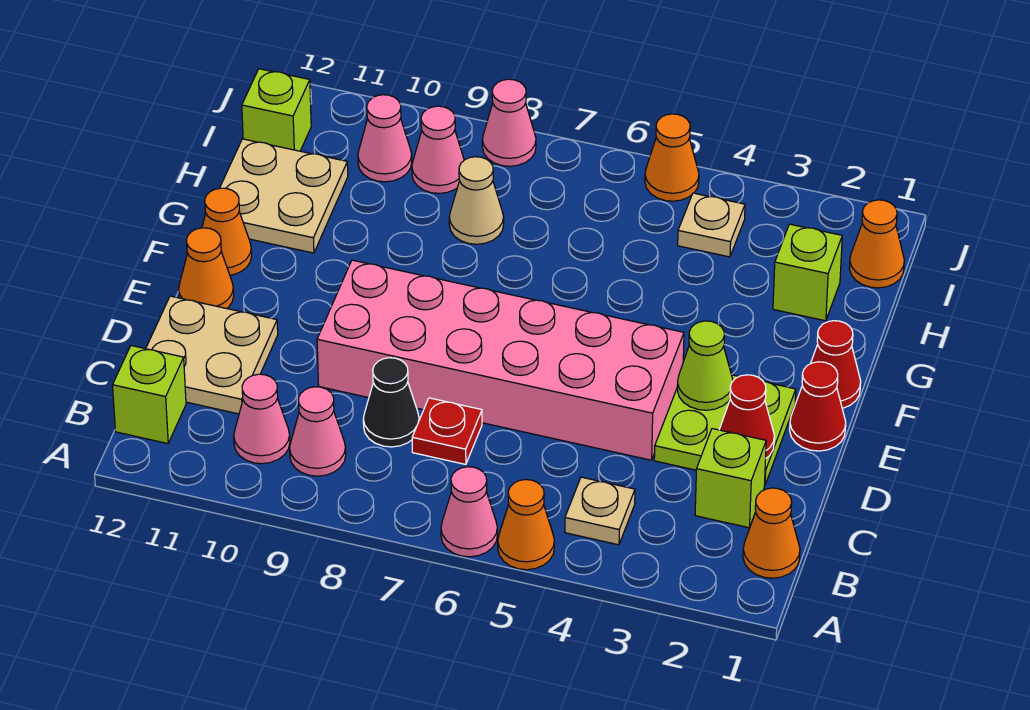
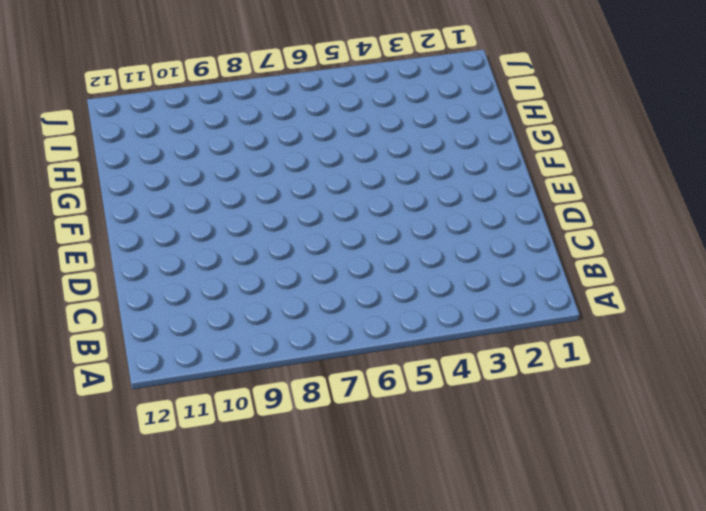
none -> orange cone A5 level 1
none -> pink cone A6 level 1
none -> orange cone B1 level 1

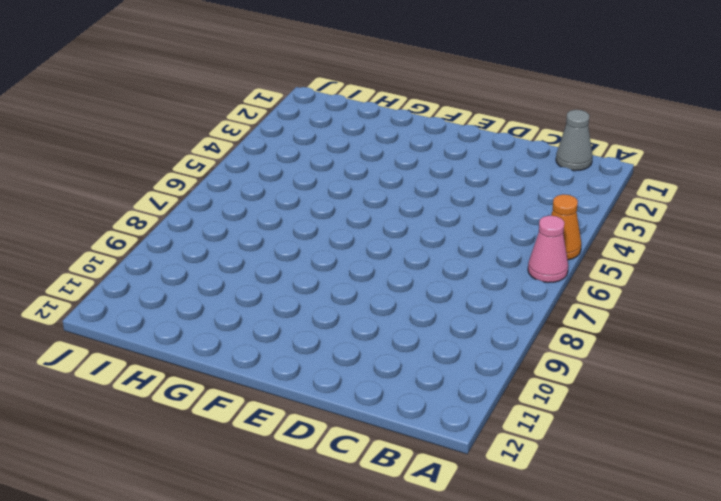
grey cone B1 level 1 -> orange cone B1 level 1
none -> tan plate B4 level 1
none -> pink cone B9 level 1
none -> pink cone B10 level 1

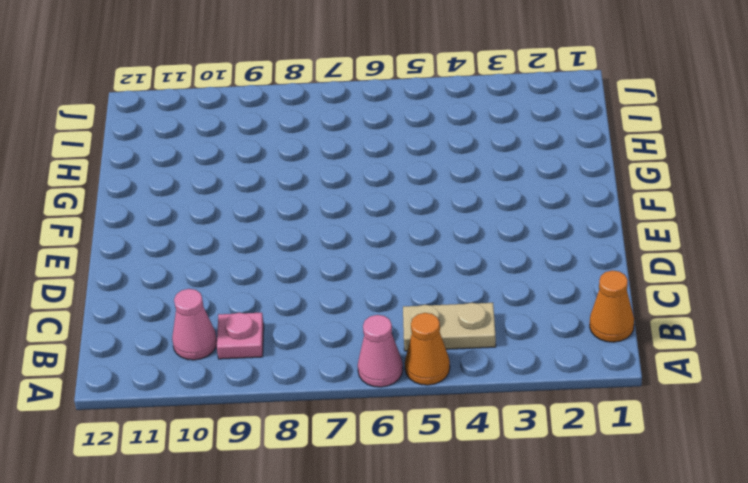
tan plate B4:B5 level 1 -> tan plate B4 level 1
pink plate B9 level 1 -> pink cone B9 level 1
none -> lime brick B12 level 1
none -> lime brick C2 level 1
none -> red plate C7 level 1

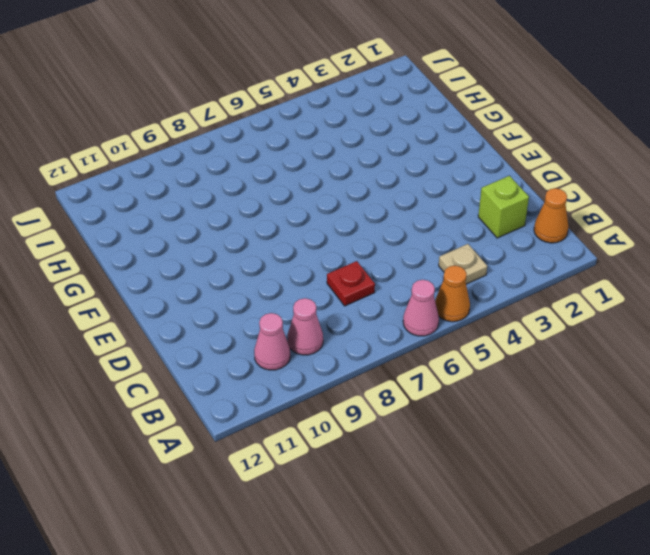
none -> lime brick B12 level 1
none -> black cone C8 level 1
none -> tan plate C11:D12 level 1

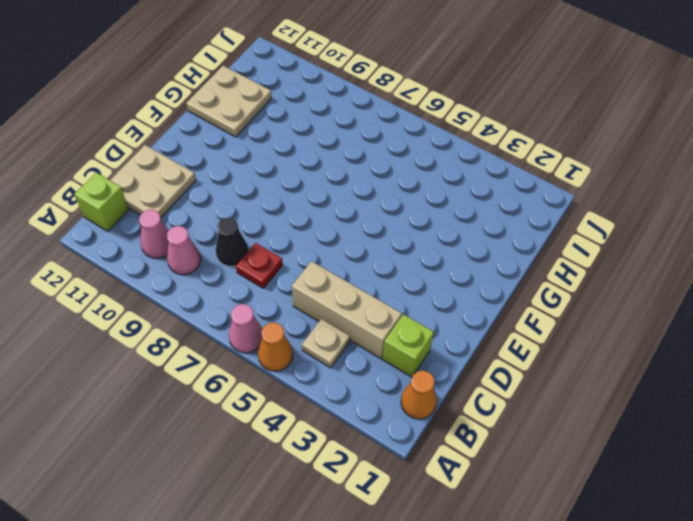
tan brick C3:C5 level 1 -> none
none -> lime plate D2:E3 level 1
none -> pink brick D4:E9 level 1
none -> red cone E1 level 1

